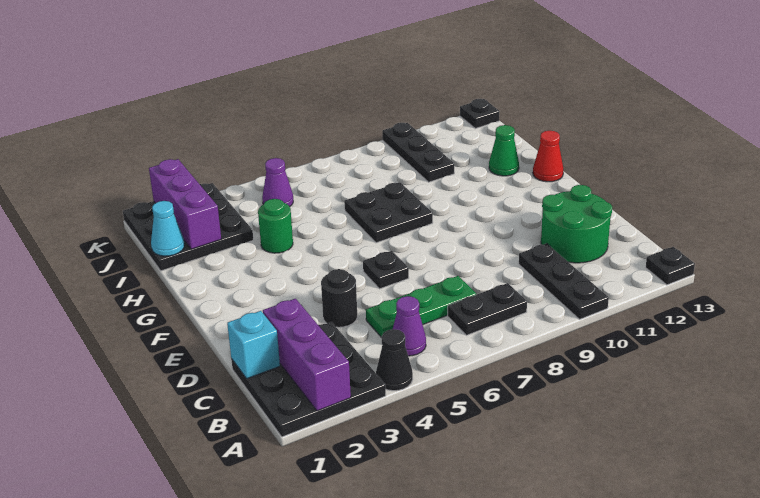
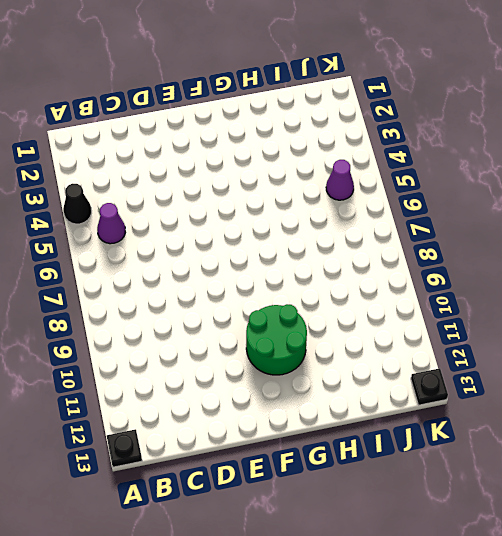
green round brick F10:G11 level 1 -> green round brick C11:D12 level 1
none -> black plate A1:C3 level 1
none -> black plate A10:C10 level 1
none -> black plate B7:B8 level 1

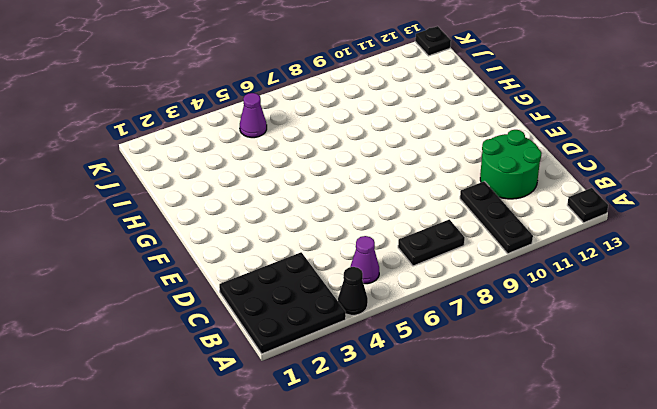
none -> green plate C5:C7 level 1
none -> black round brick D4 level 1
none -> black plate E6 level 1

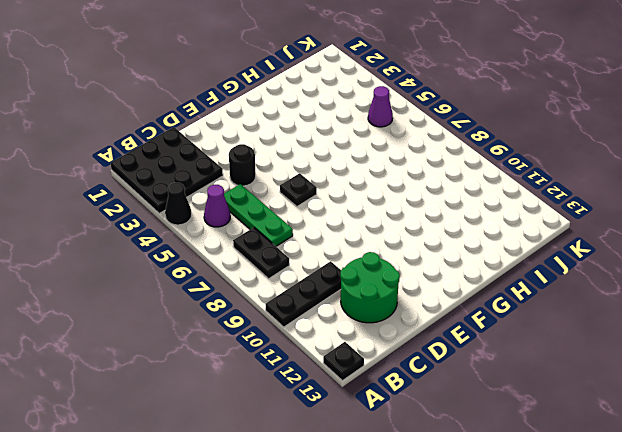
none -> black plate G7:H8 level 1
none -> red cone G13 level 1
none -> green round brick H4 level 1

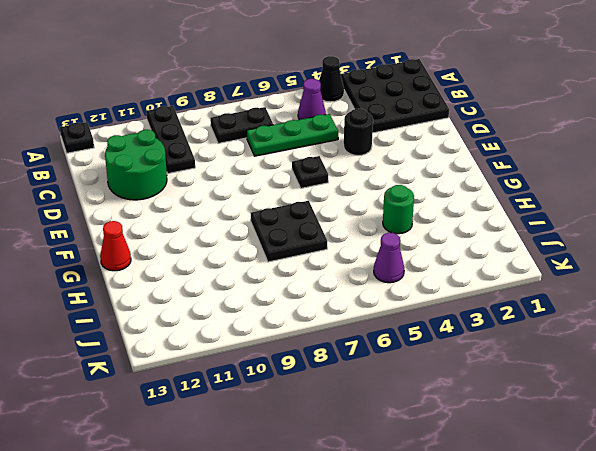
none -> green cone H12 level 1
none -> black plate I1:K3 level 1
none -> black plate I10:K10 level 1

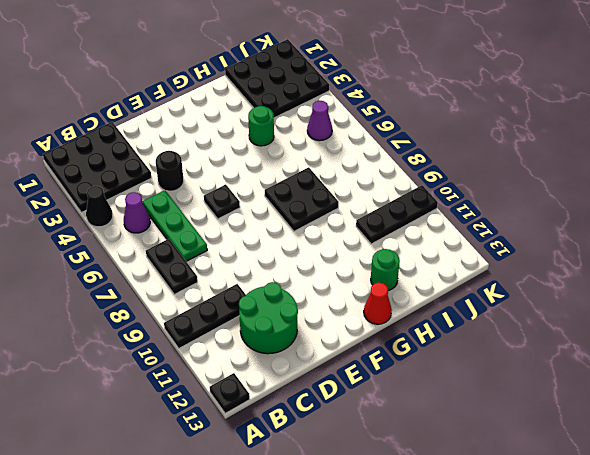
green round brick H12 level 1 -> green cone H12 level 1
none -> black plate K13 level 1
none -> purple brick A2:C2 level 2
none -> cyan brick C1 level 2

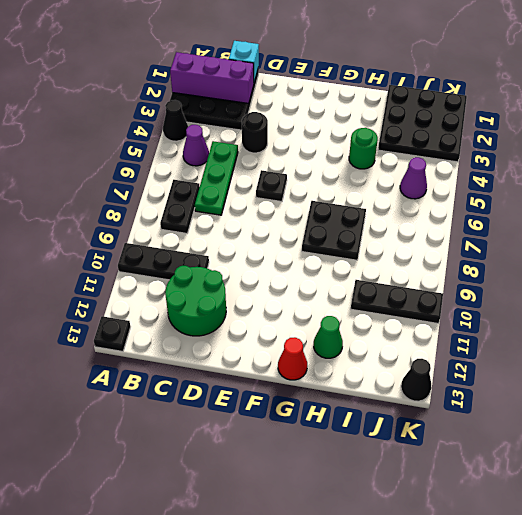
black cone K13 level 1 -> black plate K13 level 1
none -> cyan cone I1 level 2
none -> purple brick I2:K2 level 2

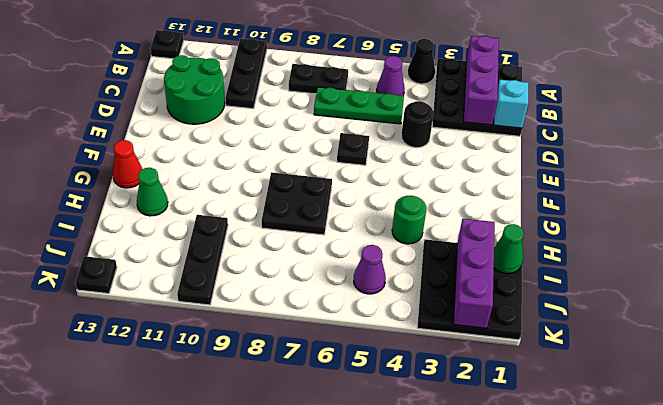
green cone I1 level 2 -> cyan cone I1 level 2

